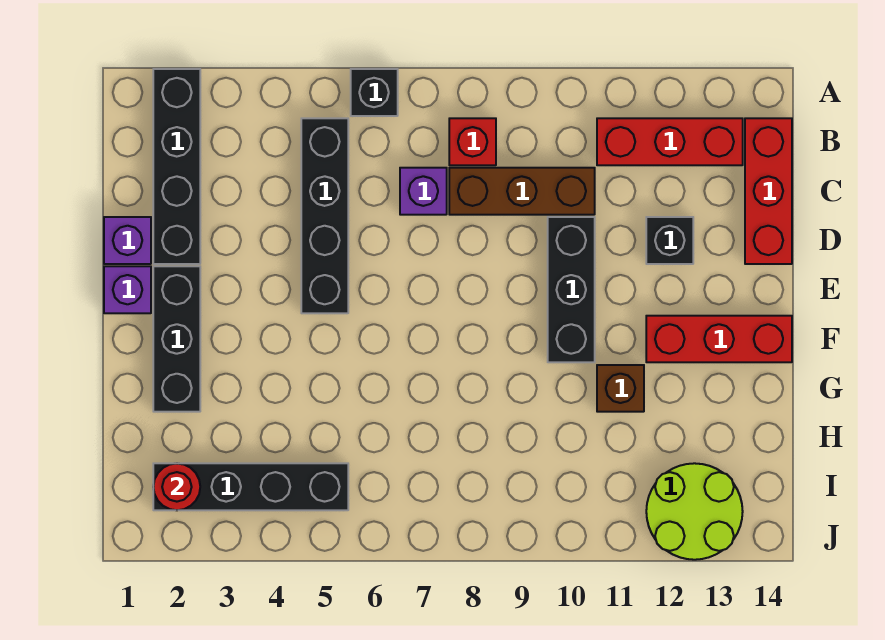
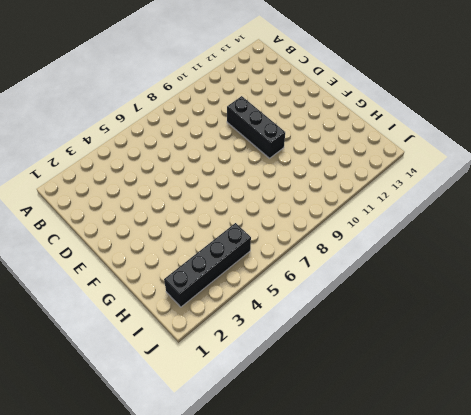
none -> black brick A2:D2 level 1
none -> black brick A6 level 1
none -> black brick B5:E5 level 1

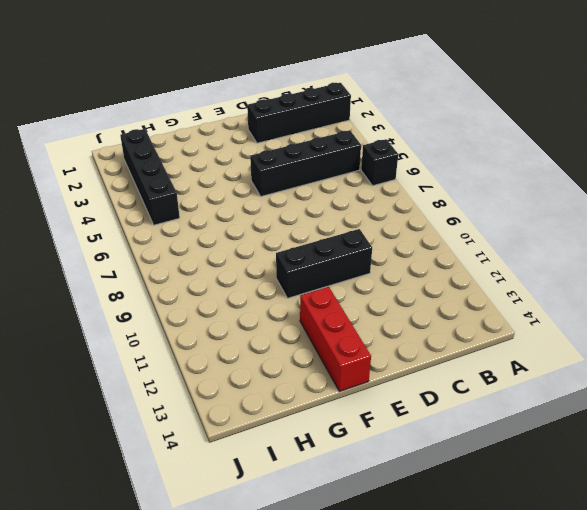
none -> red brick B8 level 1
none -> red brick B11:B13 level 1
none -> red brick B14:D14 level 1

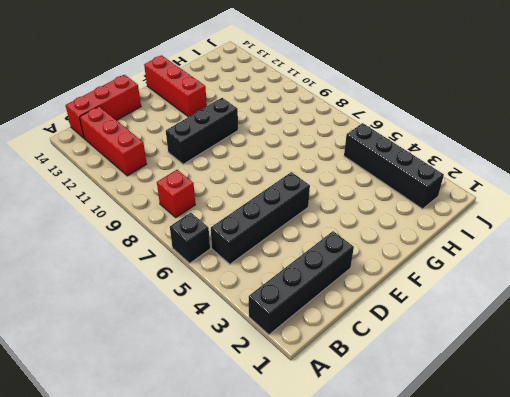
none -> purple brick C7 level 1
none -> brown brick C8:C10 level 1
none -> purple brick D1 level 1

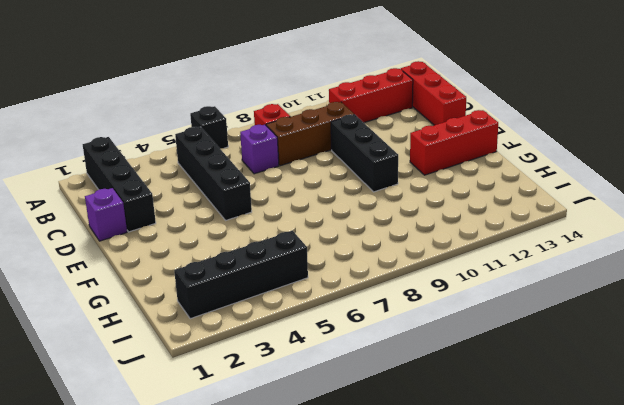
none -> black brick D12 level 1
none -> purple brick E1 level 1
none -> black brick E2:G2 level 1

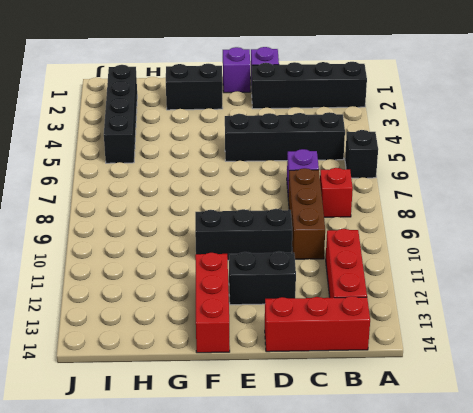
black brick D12:E12 level 1 -> black brick D12 level 1
black brick F2:G2 level 1 -> black brick E2:G2 level 1
none -> brown brick G11 level 1
none -> lime round brick I12:J13 level 1
none -> red round brick I2 level 2

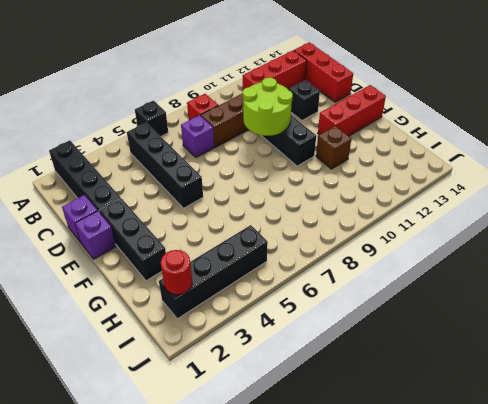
lime round brick D9:E10 level 2 -> lime round brick I12:J13 level 1

